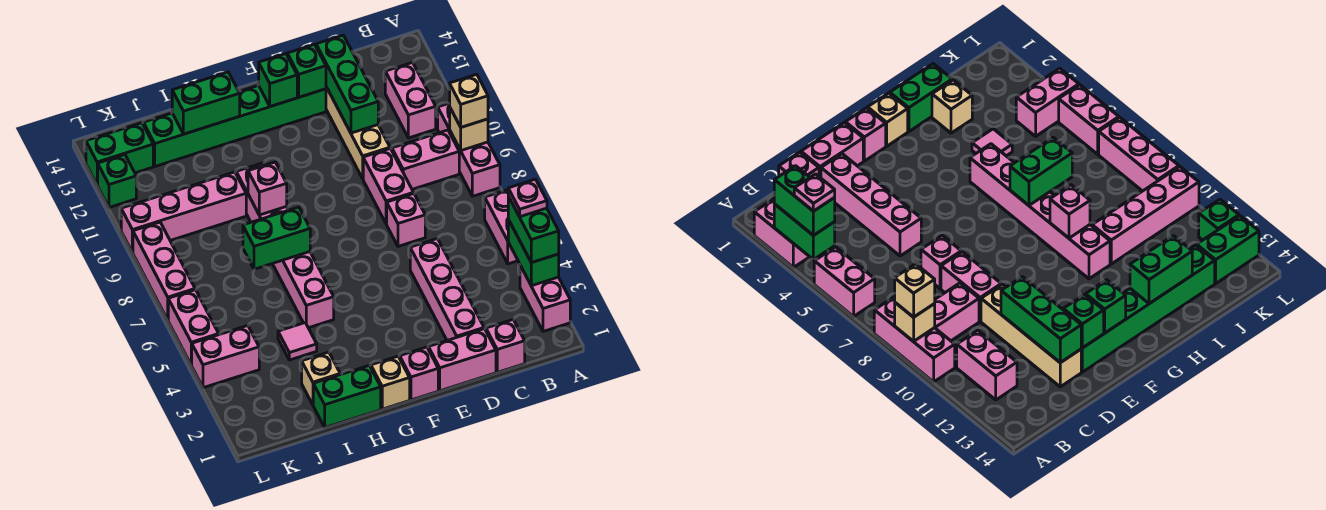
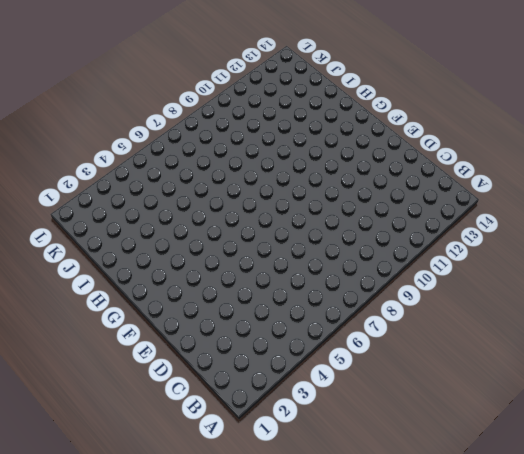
none -> pink brick A2:A3 level 1
none -> pink brick A5:A6 level 1
none -> pink brick A8:A10 level 1
none -> pink brick B9:C9 level 1

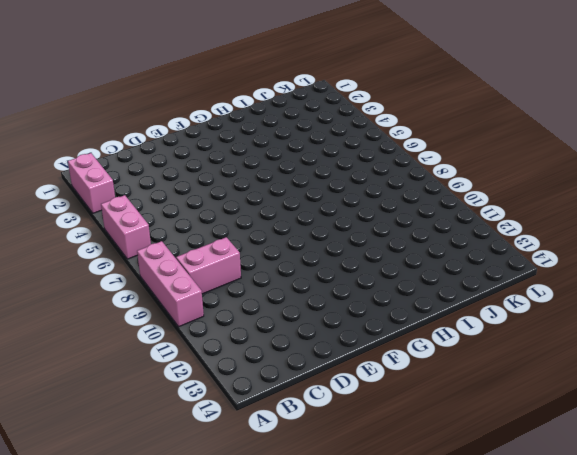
none -> pink brick B11:B12 level 1
none -> pink brick C1 level 1
none -> pink brick D1:E1 level 1
none -> pink brick D2:D5 level 1

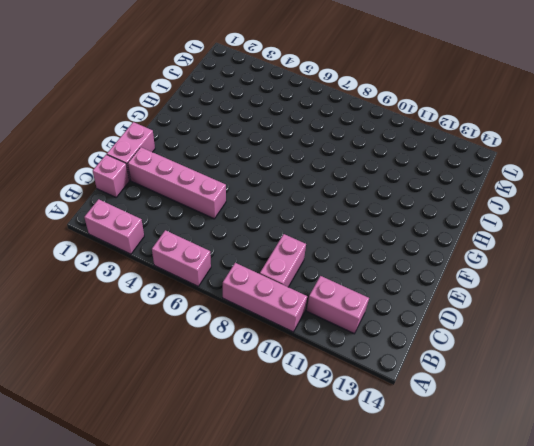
none -> pink brick D7 level 1
none -> pink brick D8:D9 level 1
none -> tan brick D10:D13 level 1
none -> green brick E13:J13 level 1

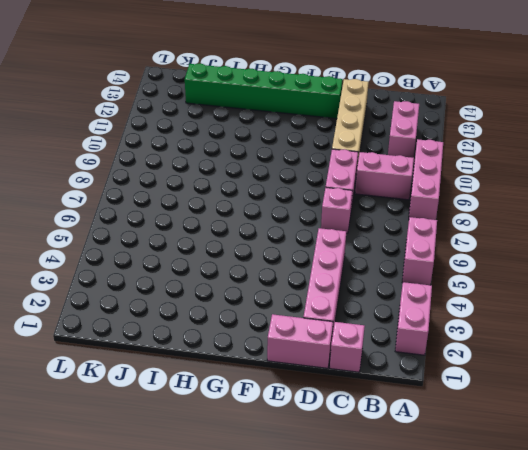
none -> pink brick F1 level 1
none -> tan brick G1 level 1
none -> green brick H1:I1 level 1
none -> pink brick H5:H10 level 1

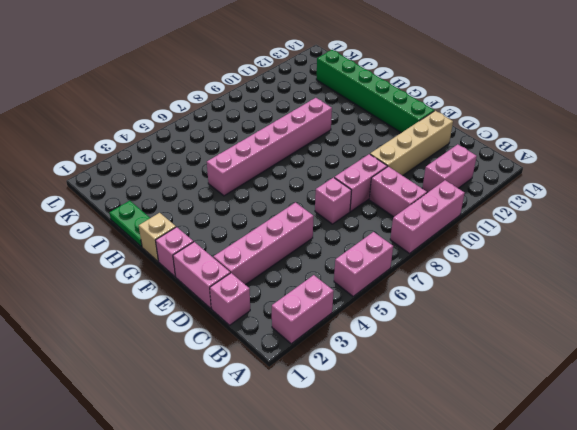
green plate H1:I1 level 1 -> green brick H1:I1 level 1
none -> tan brick I2 level 1
none -> pink tile I4 level 1
none -> pink brick I10:L10 level 1
none -> pink brick K4:L4 level 1

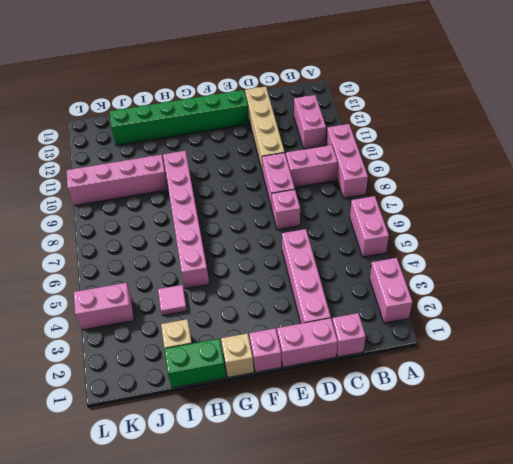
none -> green brick K13:L13 level 1
none -> pink brick L5:L6 level 1
none -> pink brick L7:L9 level 1
none -> green brick L12 level 1

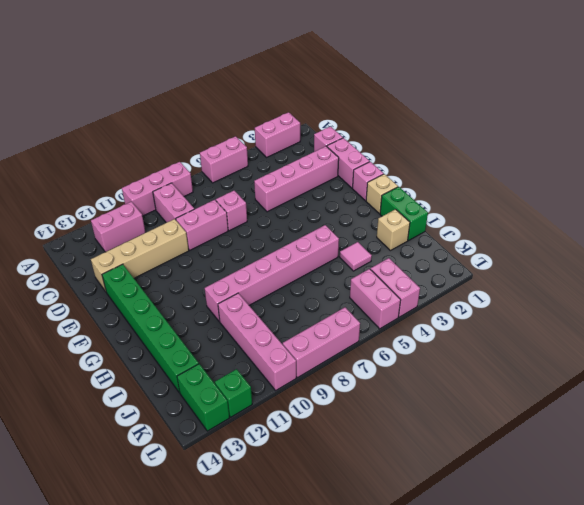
pink brick K5:L5 level 1 -> pink brick L5:L6 level 1
none -> green brick A3:A4 level 2
none -> tan brick A9 level 2
none -> green brick D11:D13 level 2
none -> green brick E13 level 2

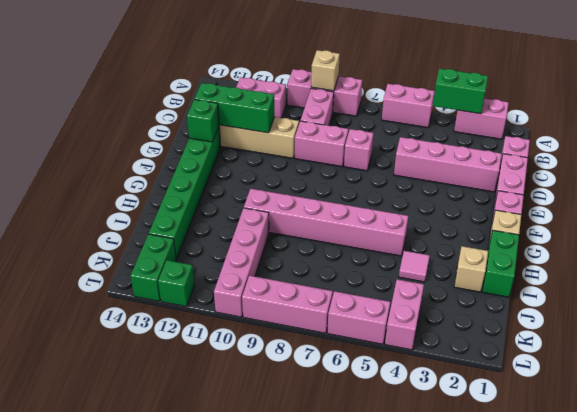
none -> green brick F13 level 2
none -> green brick H7:I7 level 2
none -> pink brick H9 level 2
none -> green brick H13:I13 level 2

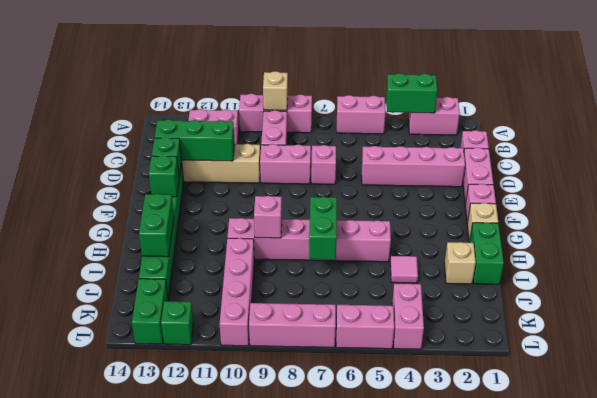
none -> green brick A3:A4 level 3
none -> tan brick A9 level 3
none -> pink plate A4 level 4

